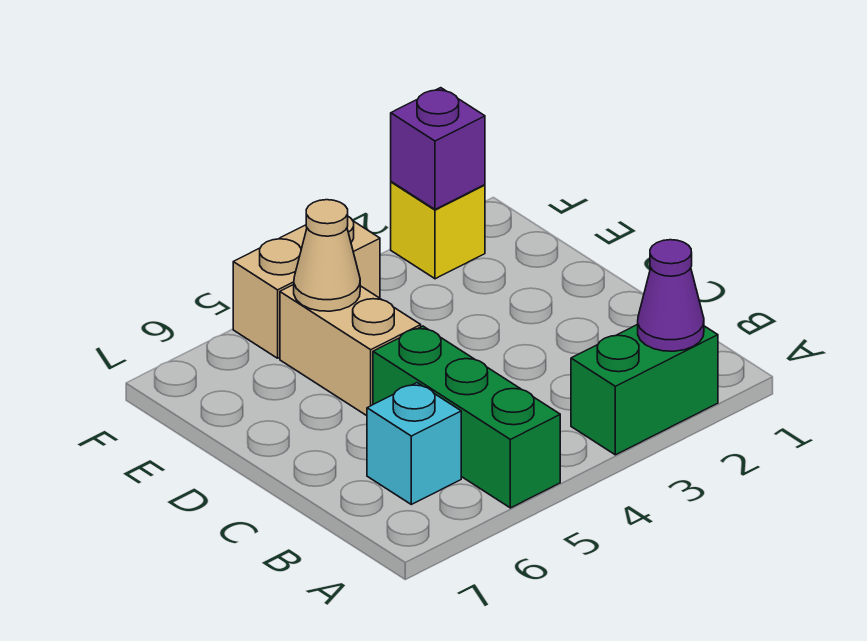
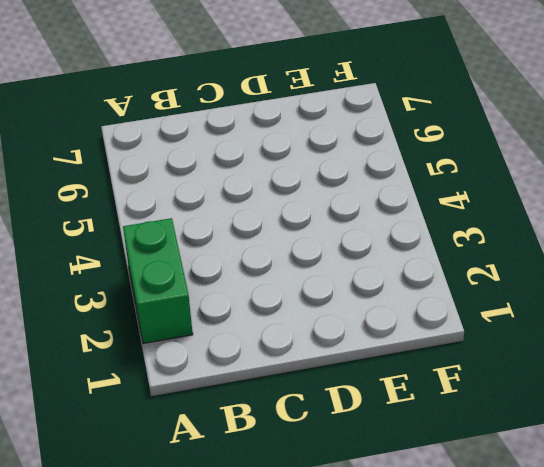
none -> green brick A5:C5 level 1
none -> cyan brick B6 level 1

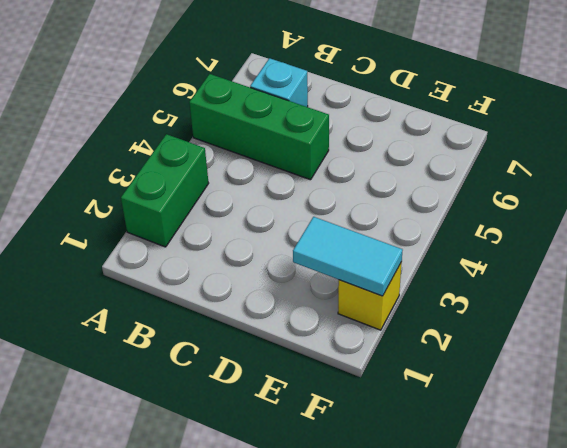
cyan tile E2:F2 level 2 -> purple brick F2 level 2
none -> tan brick D5:E5 level 1
none -> tan brick F4:F5 level 1

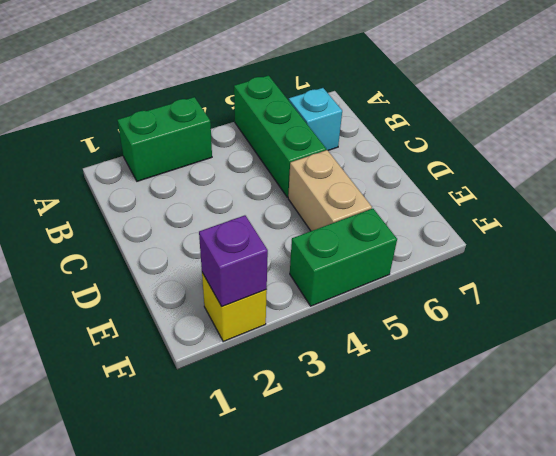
green brick F4:F5 level 1 -> tan brick F4:F5 level 1
none -> purple cone A2 level 2
none -> tan cone E5 level 2

